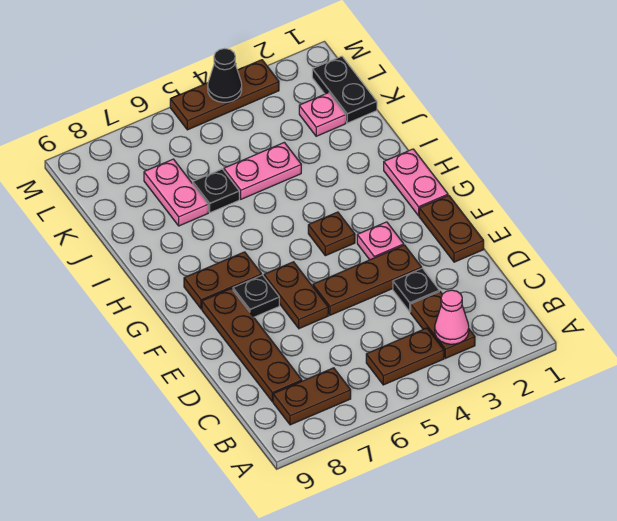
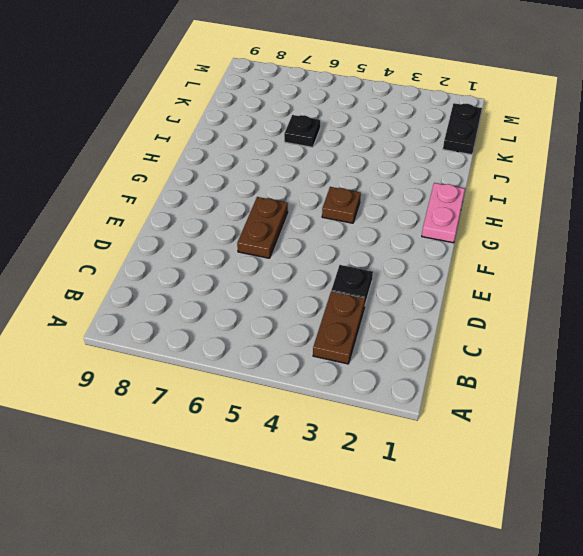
none -> brown plate B4:B5 level 1
none -> brown plate B7:B8 level 1
none -> brown plate C8:F8 level 1

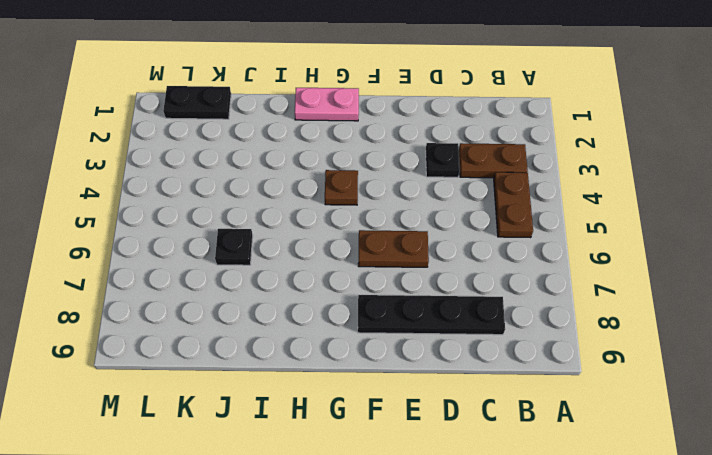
black plate C8:F8 level 1 -> brown plate C8:F8 level 1
none -> brown plate B7:B8 level 1
none -> brown plate E1:F1 level 1
none -> brown plate E3:E5 level 1

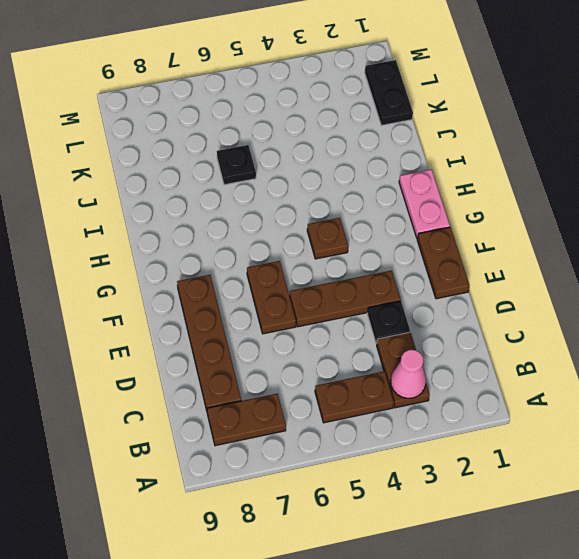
none -> pink plate F3 level 1
none -> black plate F7 level 1
none -> brown plate G7:G8 level 1

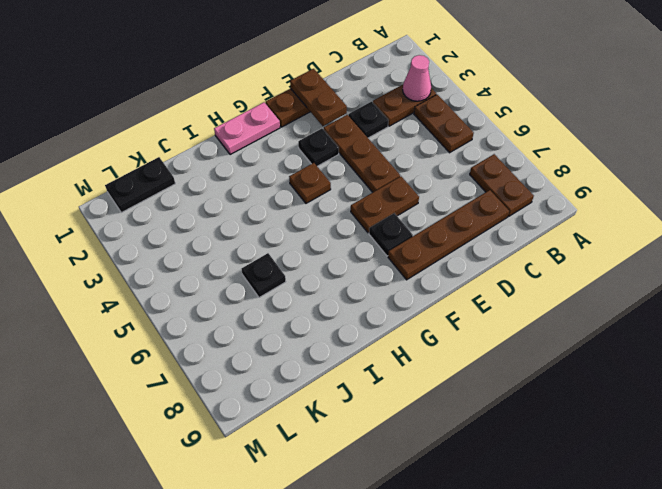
brown plate E1:E2 level 2 -> brown plate G7:G8 level 1
black plate F3 level 1 -> pink plate F3 level 1
none -> pink plate J4:J5 level 1
none -> pink plate J7:K7 level 1
none -> pink plate K2 level 1

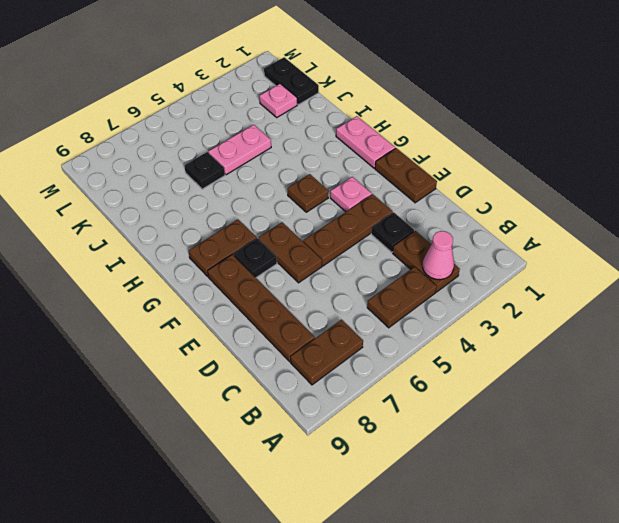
none -> pink plate J7:K7 level 1
none -> brown plate M3:M5 level 1
none -> black cone M4 level 2

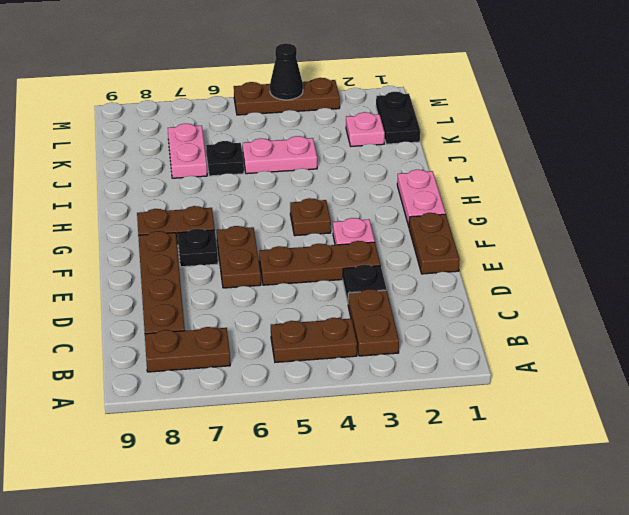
none -> pink cone B3 level 2

